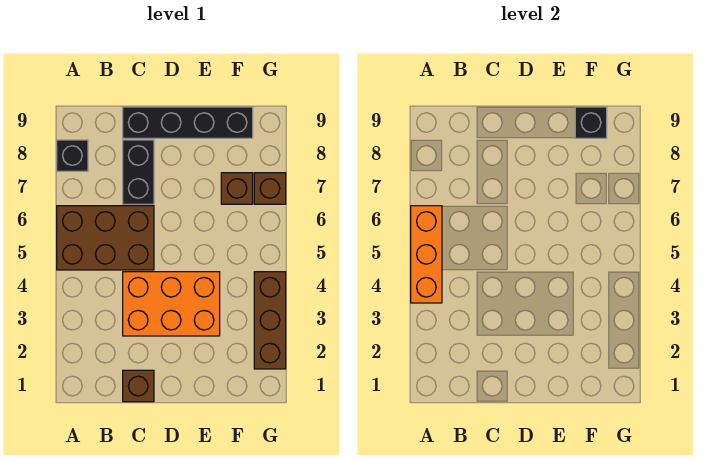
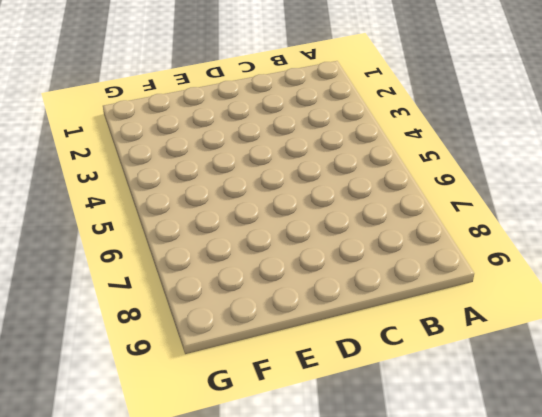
none -> brown brick A5:C6 level 1
none -> black brick A8 level 1

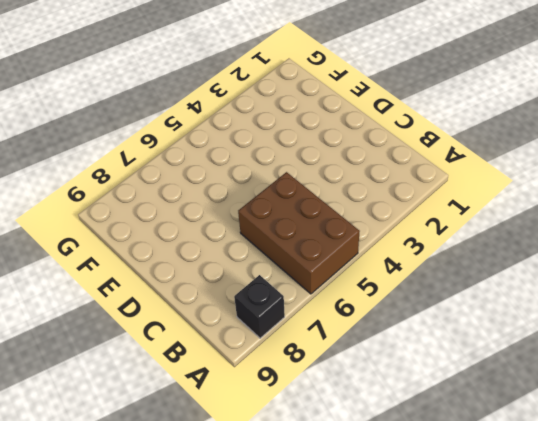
none -> brown brick C1 level 1
none -> orange brick C3:E4 level 1

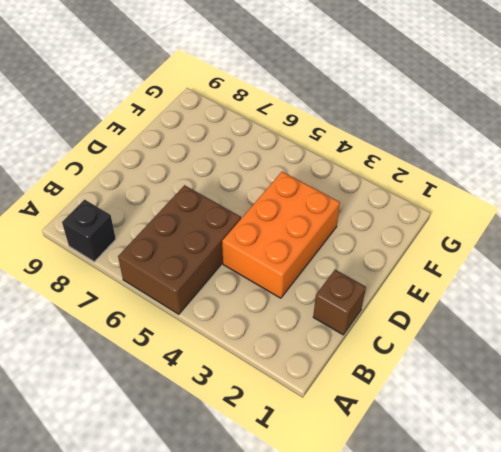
none -> black brick C7:C8 level 1
none -> black brick C9:F9 level 1

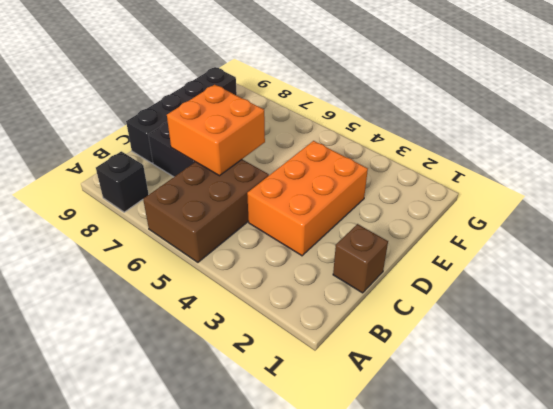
orange brick C6:D7 level 2 -> none
none -> brown brick F7 level 1
none -> brown brick G2:G4 level 1

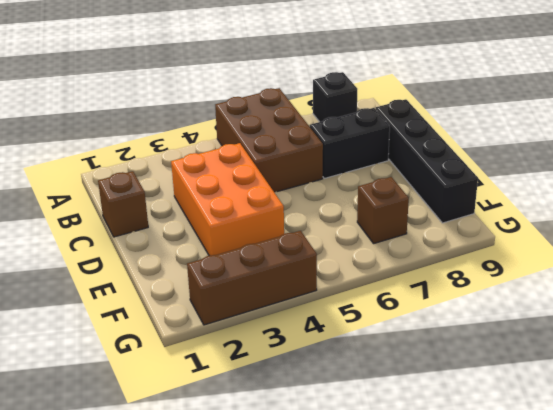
none -> brown brick G7 level 1
none -> orange brick A4:A6 level 2

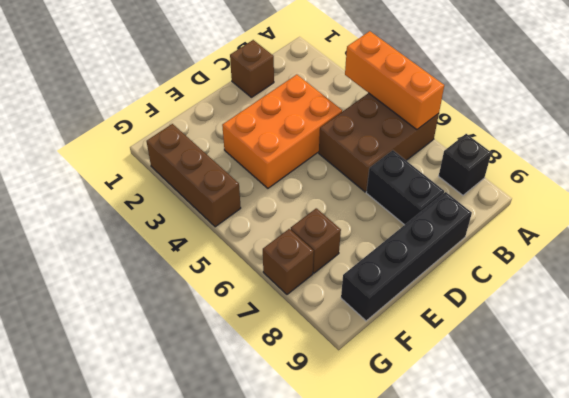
none -> black brick F9 level 2

